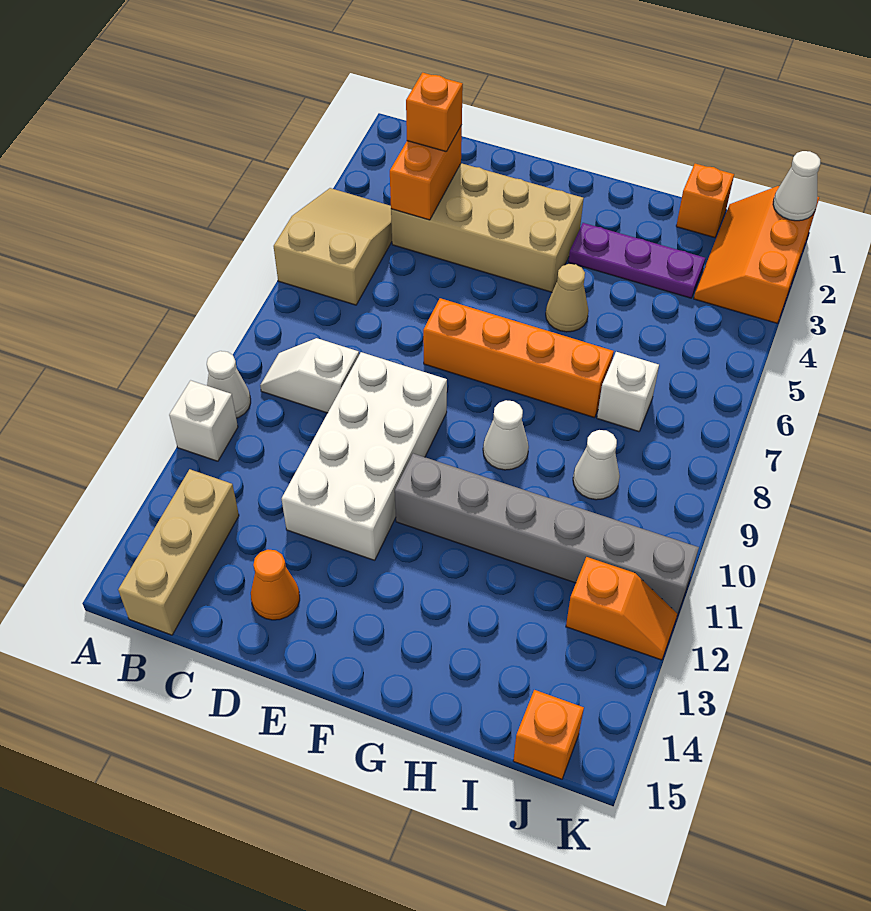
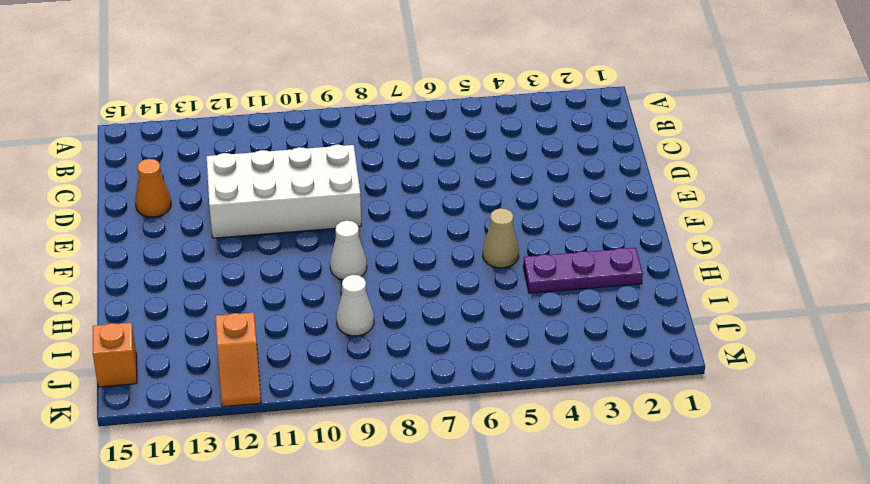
purple plate H2:H4 level 1 -> purple plate G3:I3 level 1
none -> tan slope A4:B6 level 1 top 6
none -> white cone A10 level 1
none -> white brick A11 level 1

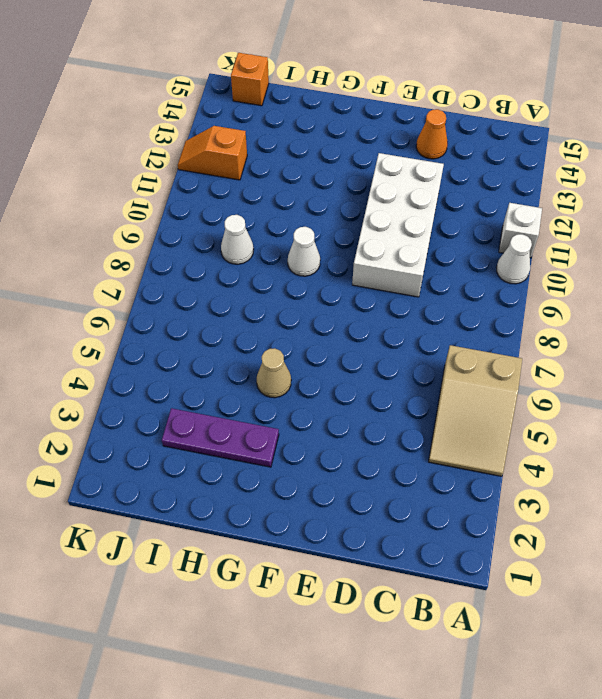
none -> white slope B9:C9 level 1 top C
none -> tan brick B13:B15 level 1
none -> tan brick C3:F4 level 1

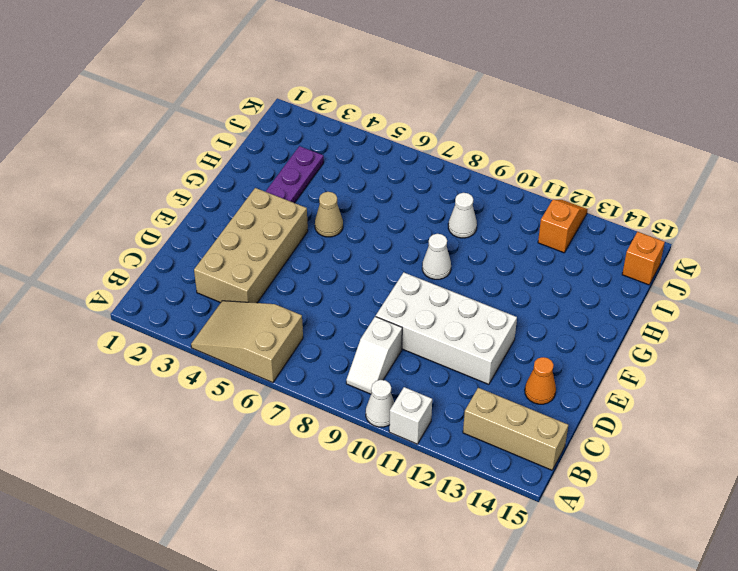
none -> orange brick E7:H7 level 1
none -> grey brick F11:K11 level 1
none -> orange brick I1 level 1

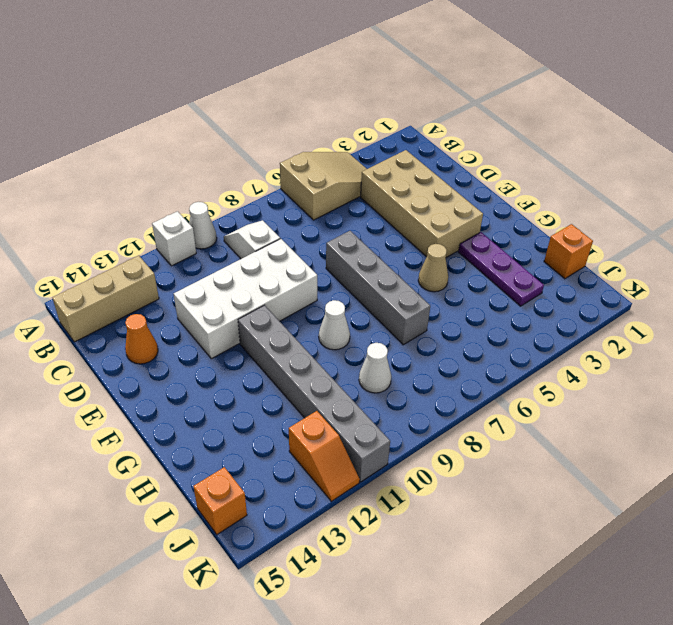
grey brick E7:H7 level 1 -> orange brick E7:H7 level 1
none -> white brick I7 level 1
none -> orange slope J1:K3 level 1 top K
none -> orange brick C3:C4 level 2

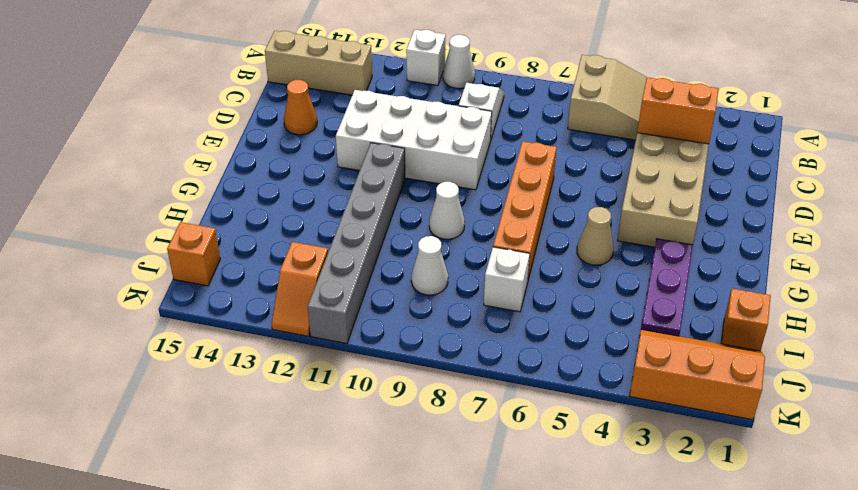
none -> white cone K1 level 2
none -> orange brick C3 level 3

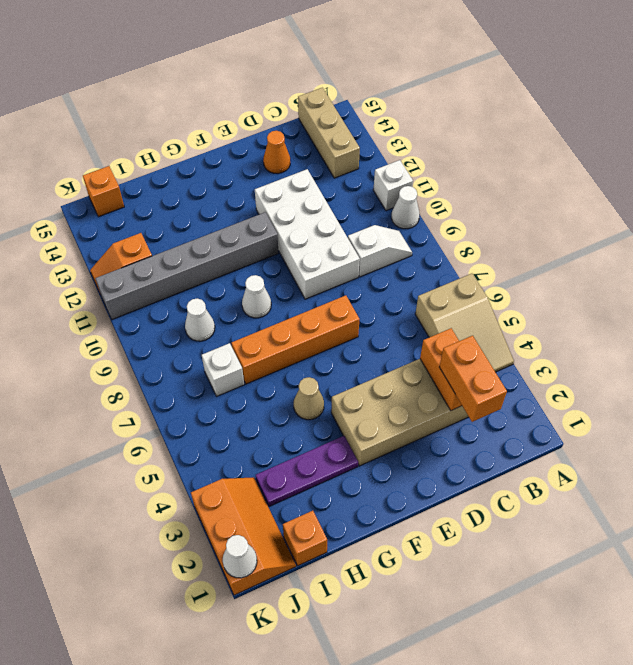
orange brick C2:C3 level 3 -> orange brick C3 level 3

